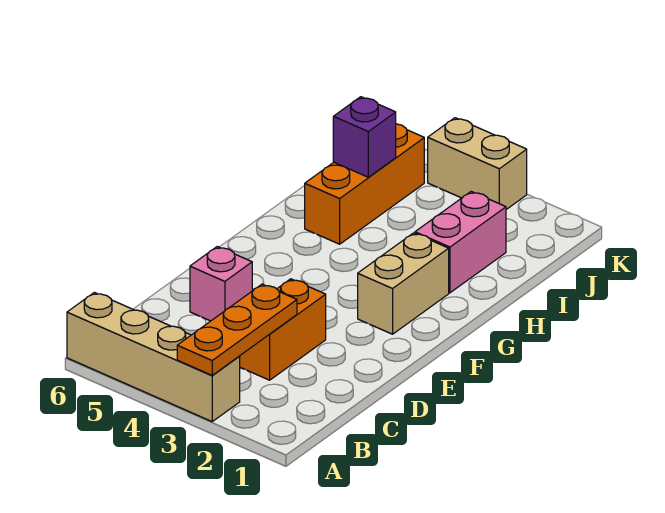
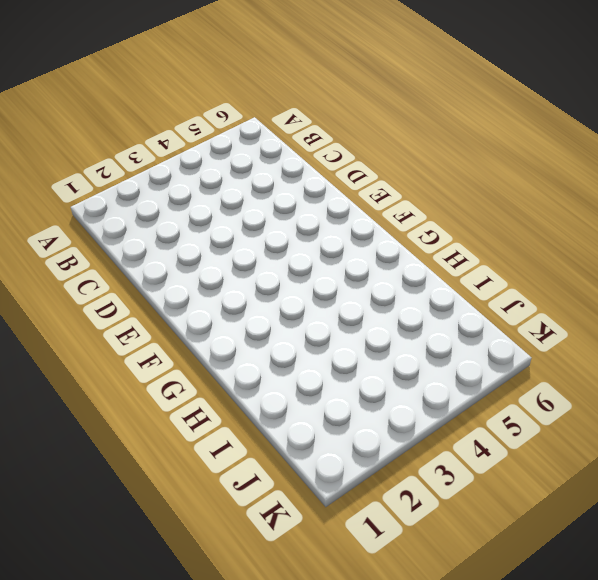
none -> tan brick A3:A6 level 1
none -> orange brick C3:D3 level 1

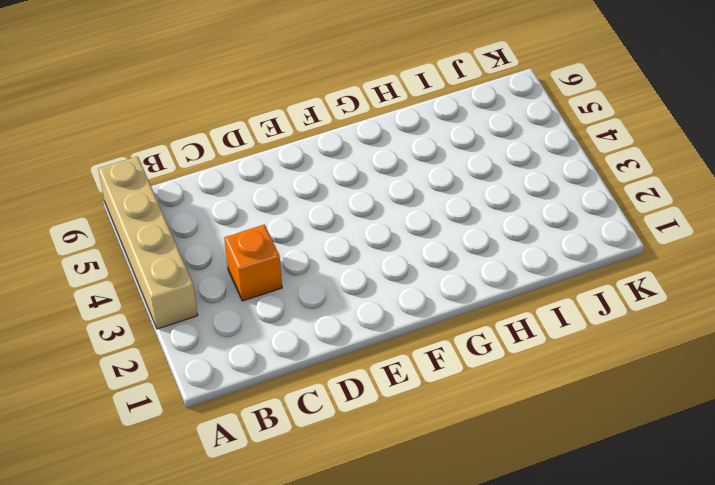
orange brick C3 level 1 -> orange brick C3:D3 level 1
none -> pink brick D5 level 1
none -> tan brick F2:G2 level 1

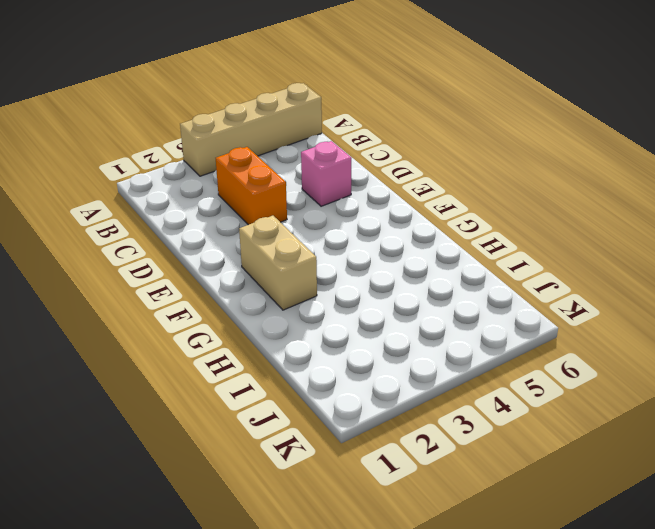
none -> pink brick H2:I2 level 1
none -> orange brick H5:J5 level 1

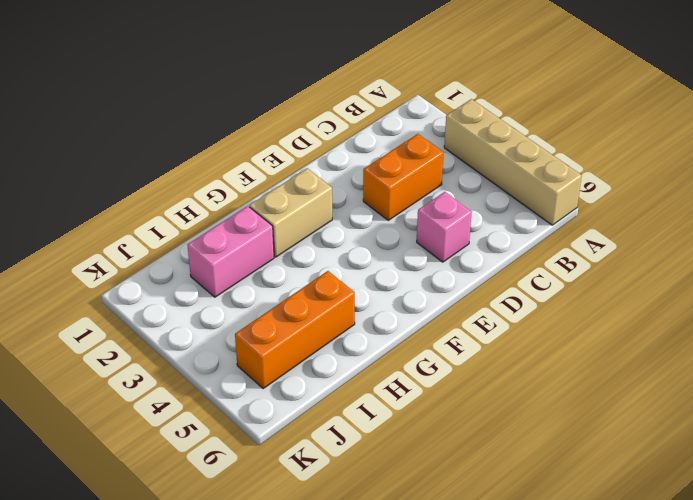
none -> tan brick K3:K4 level 1
none -> orange plate A3:C3 level 2

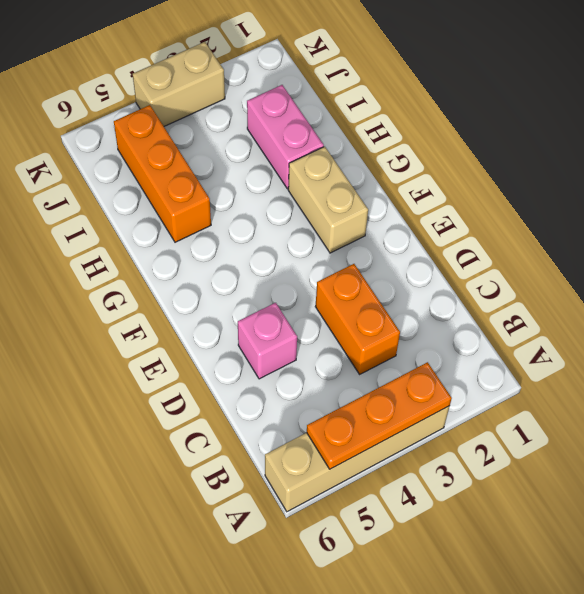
orange plate A3:A5 level 2 -> orange plate A3:C3 level 2
none -> purple brick I5 level 2

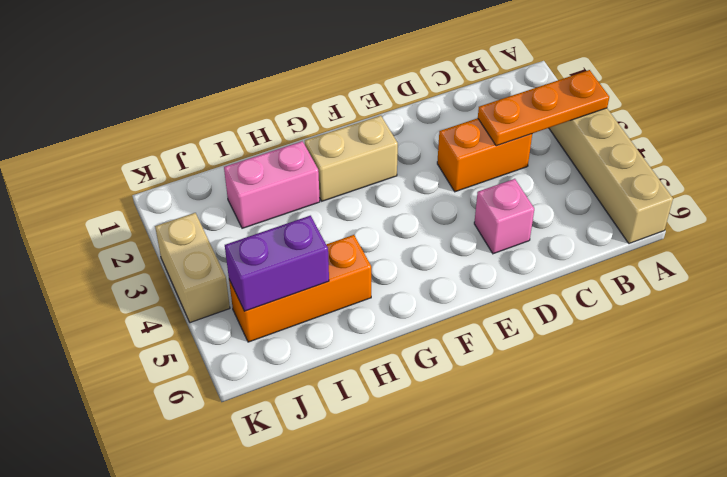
purple brick I5:J5 level 2 -> purple brick I5 level 2

